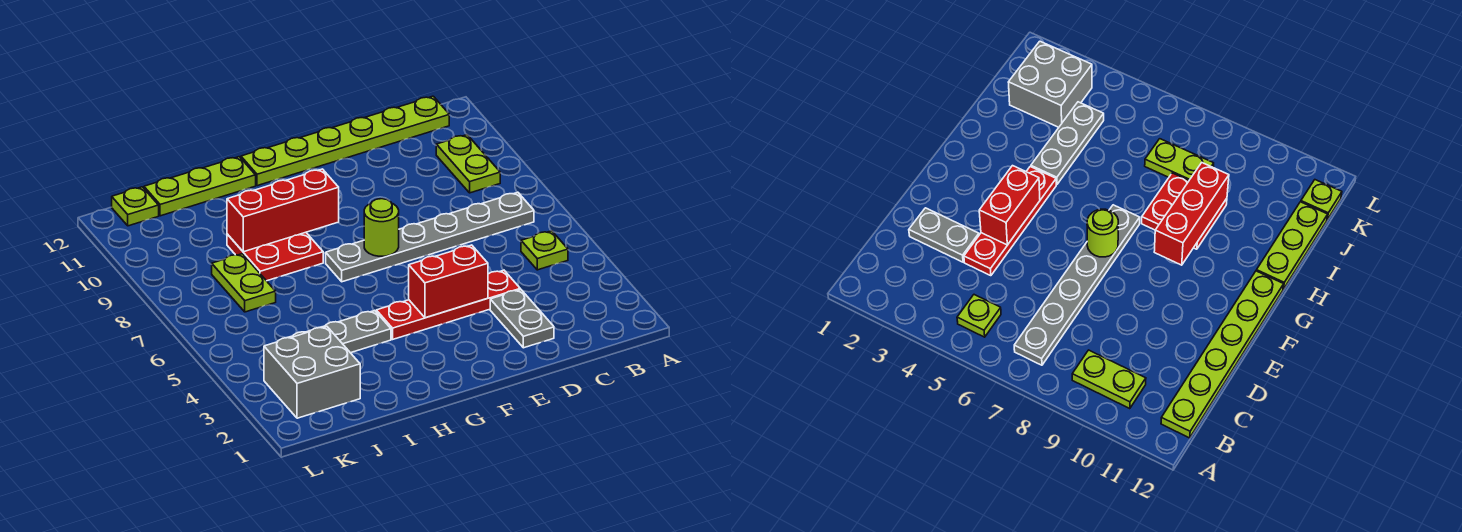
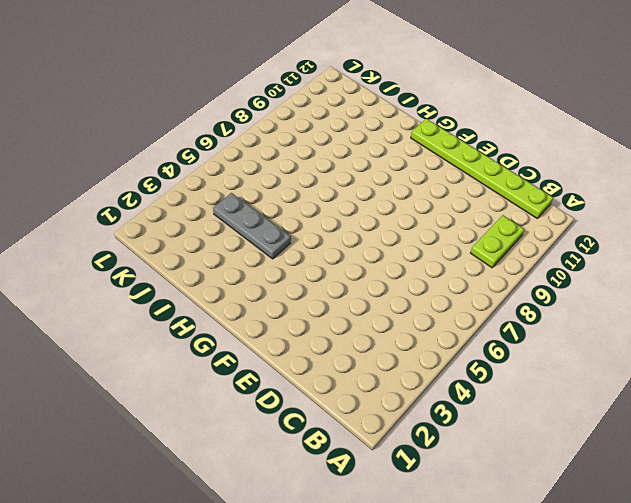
none -> lime plate B5 level 1
none -> grey plate B7:G7 level 1
none -> grey plate D2:D3 level 1

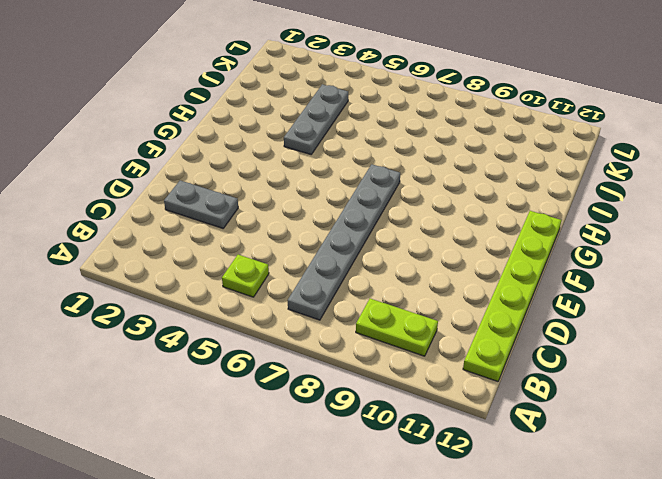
none -> red plate D4:G4 level 1
none -> red plate H8:I9 level 1
none -> lime plate H12:J12 level 1

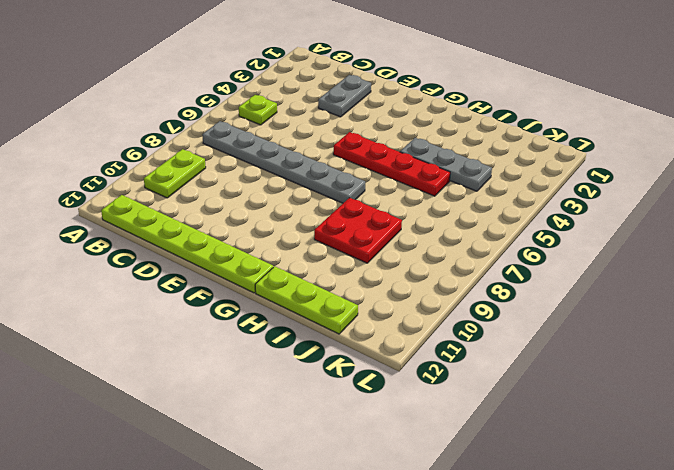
red plate F5:I5 level 1 -> red plate D4:G4 level 1
none -> grey brick J2:K3 level 1
none -> lime plate J7:J8 level 1
none -> lime plate K12 level 1

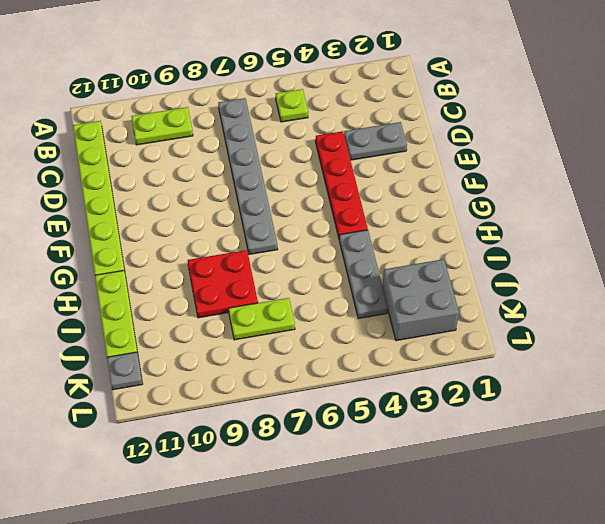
grey plate K12 level 1 -> lime plate K12 level 1
none -> red brick E4:F4 level 2
none -> lime round brick F7 level 2
none -> red brick G9:I9 level 2

